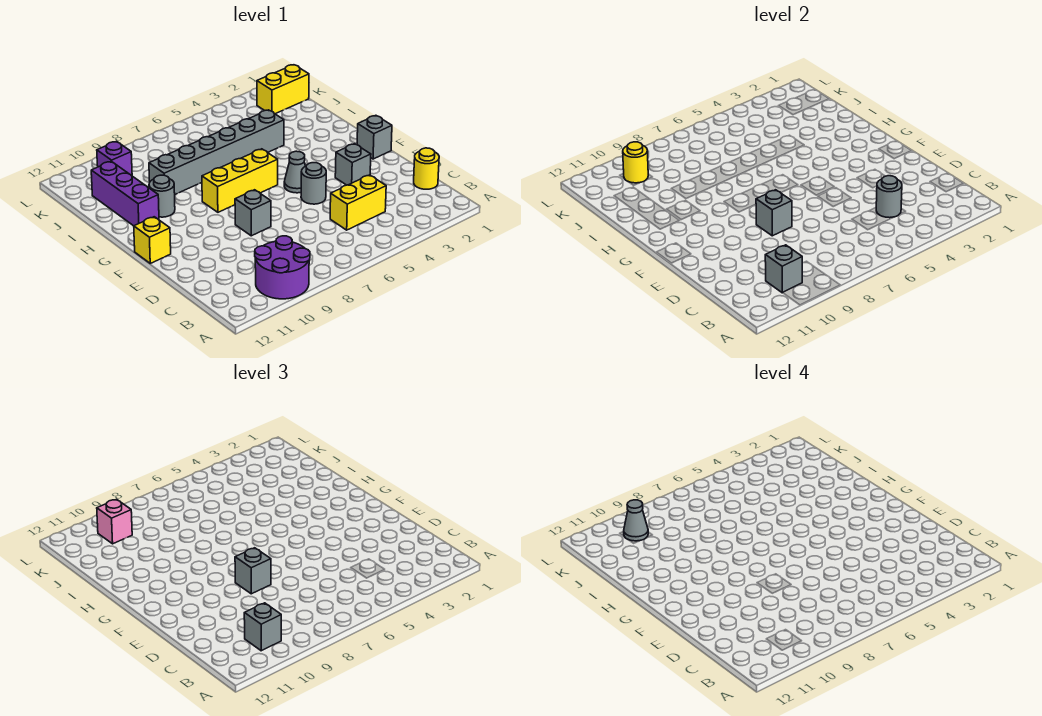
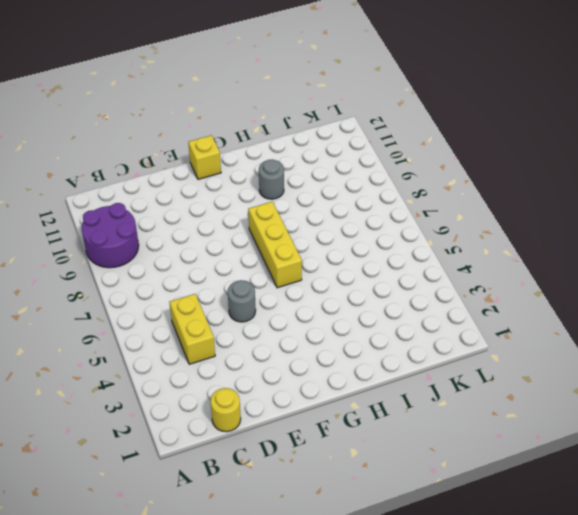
none -> grey brick E3 level 1
none -> grey brick E8 level 1
none -> grey brick F1 level 1

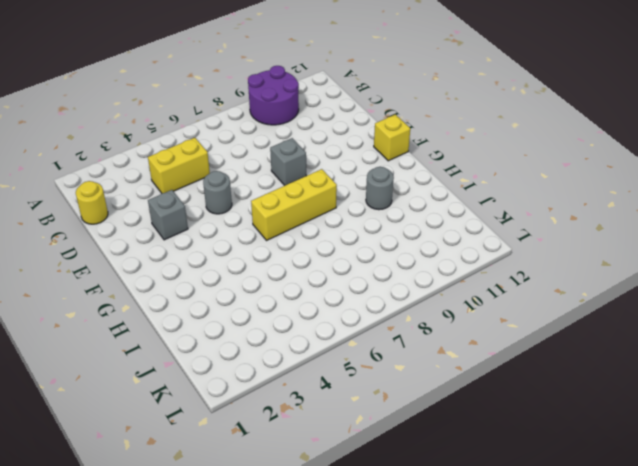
none -> grey brick F1 level 1
none -> grey cone F5 level 1
none -> purple brick H11:J11 level 1

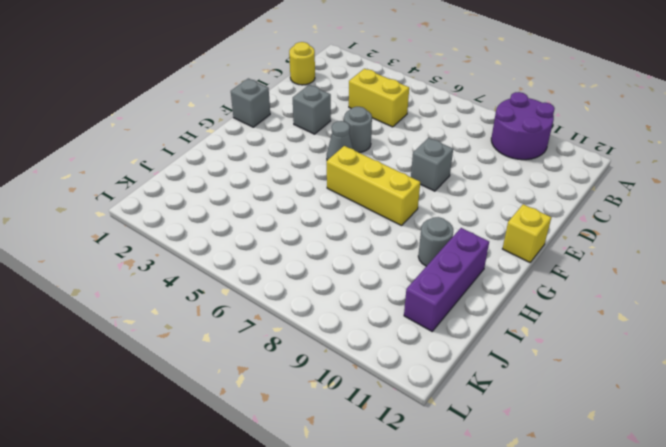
none -> grey brick I4:I9 level 1
none -> yellow brick K1:K2 level 1
none -> purple brick K10 level 1

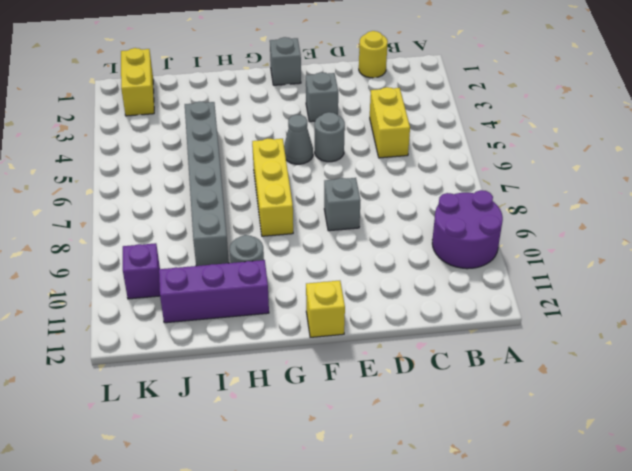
none -> grey brick B10 level 2
none -> grey round brick C4 level 2
none -> grey brick E8 level 2

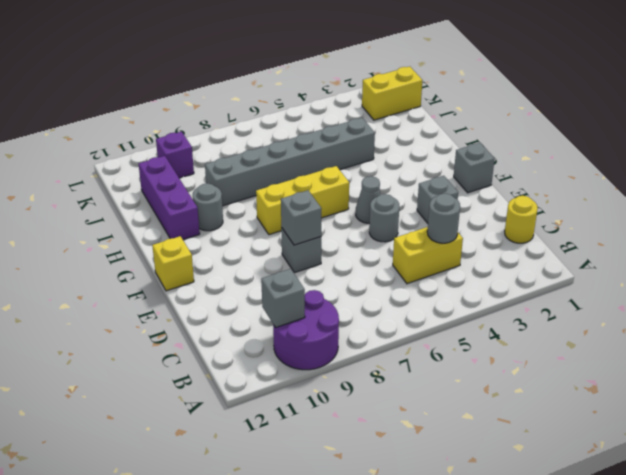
none -> yellow round brick K10 level 2
none -> grey brick B10 level 3
none -> grey brick E8 level 3

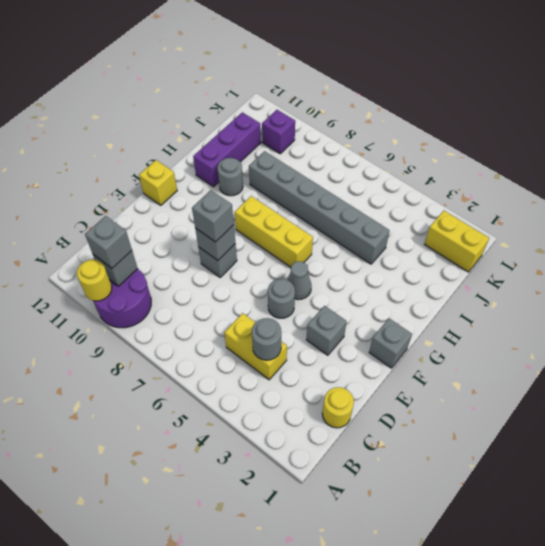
yellow round brick A10 level 2 -> yellow round brick K10 level 2
none -> pink brick K10 level 3
none -> grey cone K10 level 4

